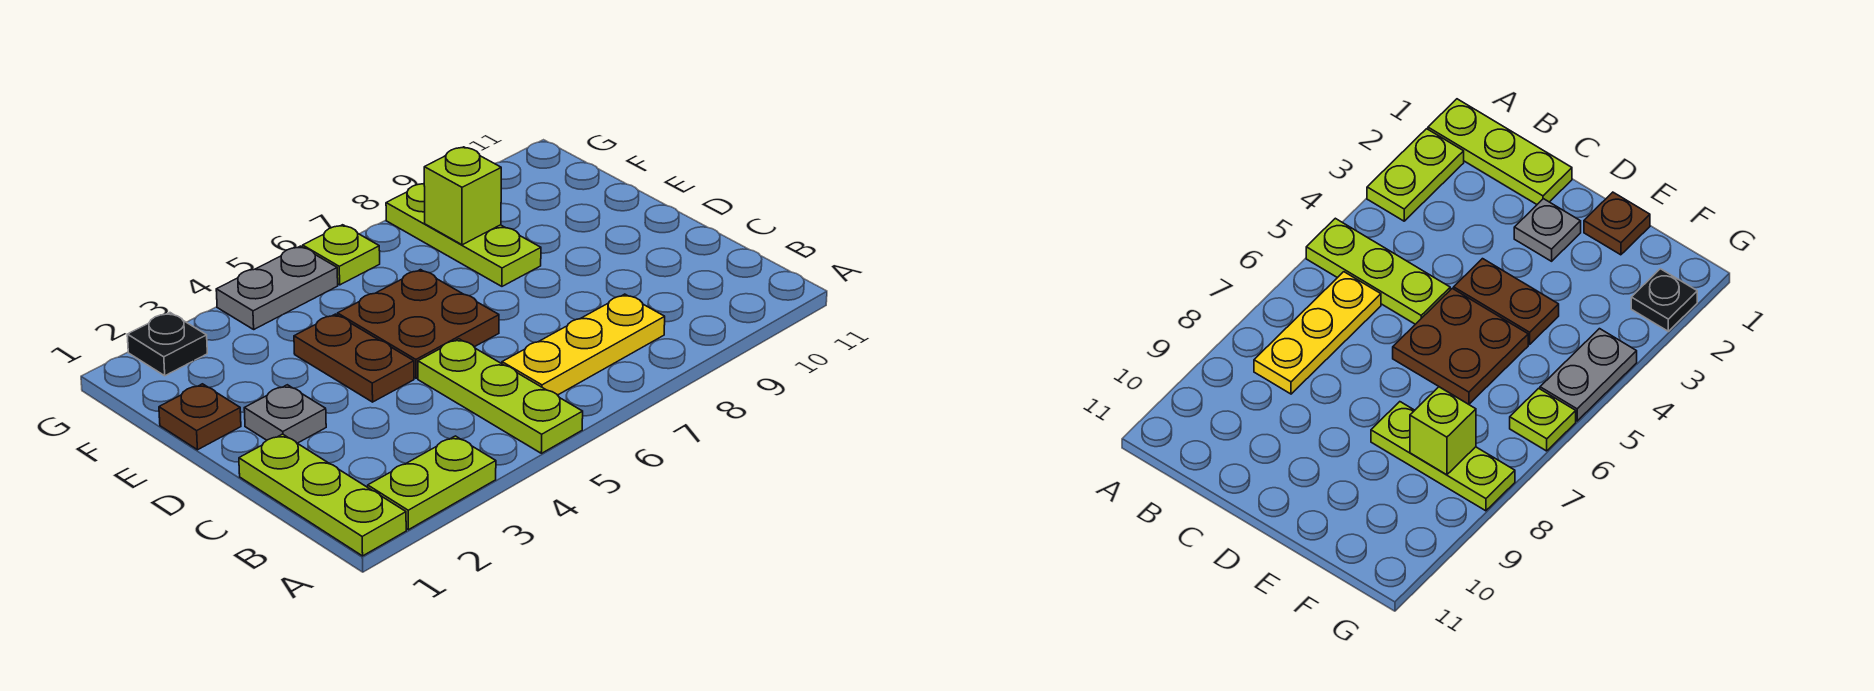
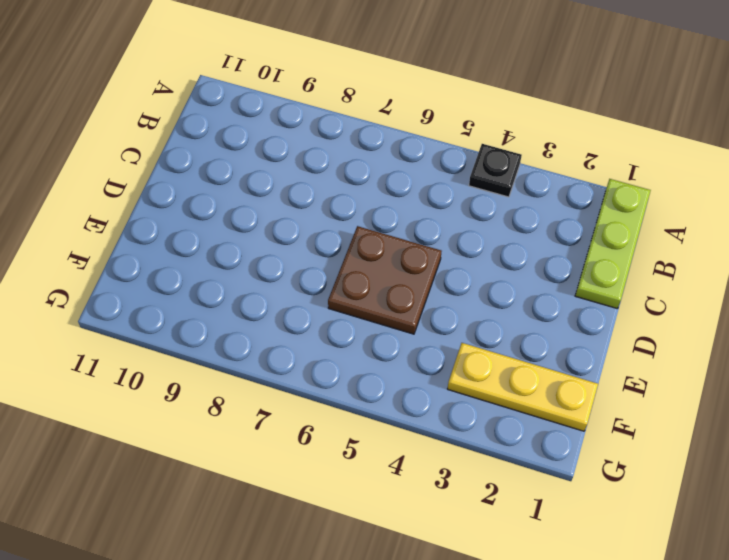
black plate A4 level 1 -> black plate G2 level 1
yellow plate F1:F3 level 1 -> yellow plate B6:B8 level 1
none -> lime plate A2:A3 level 1
none -> lime plate A5:C5 level 1
none -> grey plate D2 level 1

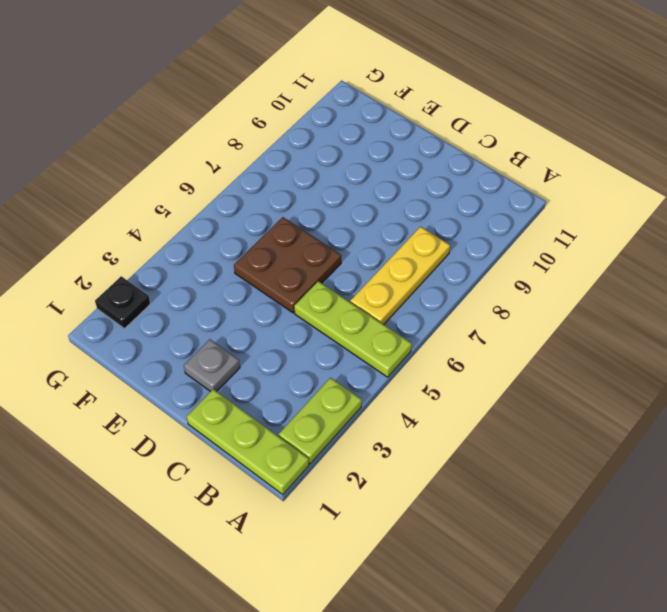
none -> brown plate D4:E4 level 1
none -> brown plate E1 level 1
none -> lime plate E8:G8 level 1

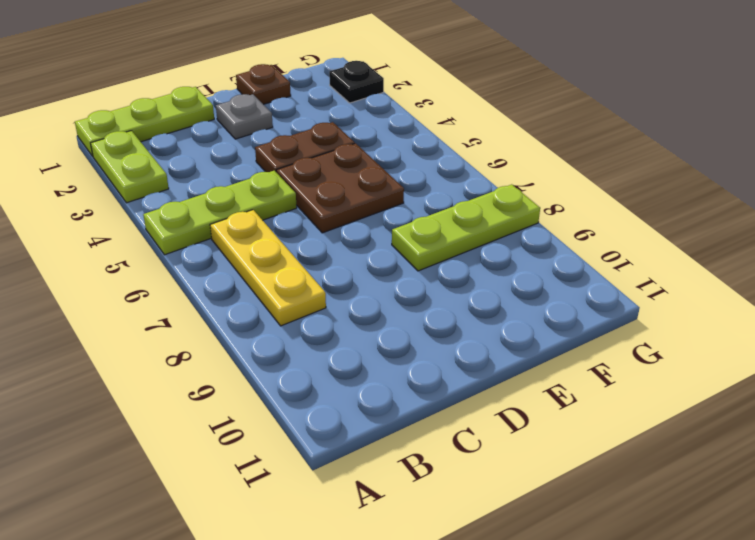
none -> grey plate G4:G5 level 1
none -> lime plate G6 level 1
none -> lime brick F8 level 2

